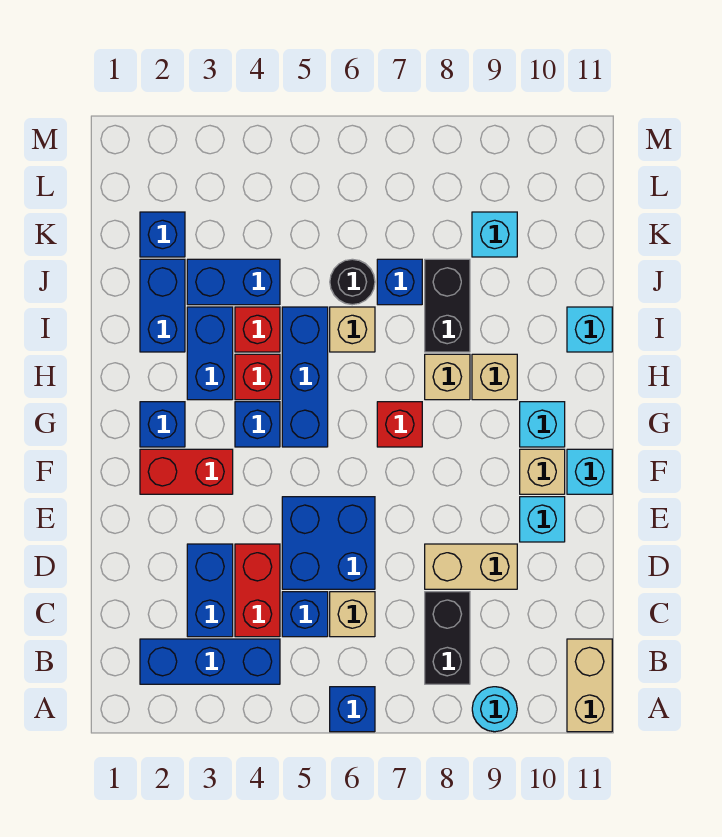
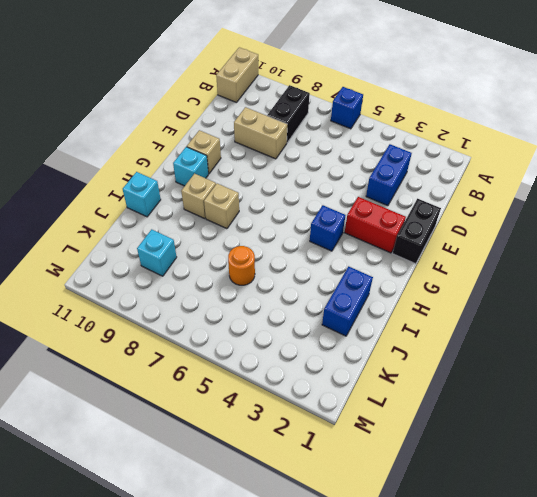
black brick E1:F1 level 1 -> black brick I8:J8 level 1
orange round brick J6 level 1 -> black round brick J6 level 1
none -> cyan round brick A9 level 1
none -> blue brick B2:B4 level 1
none -> red brick C4:D4 level 1
none -> blue brick C5 level 1

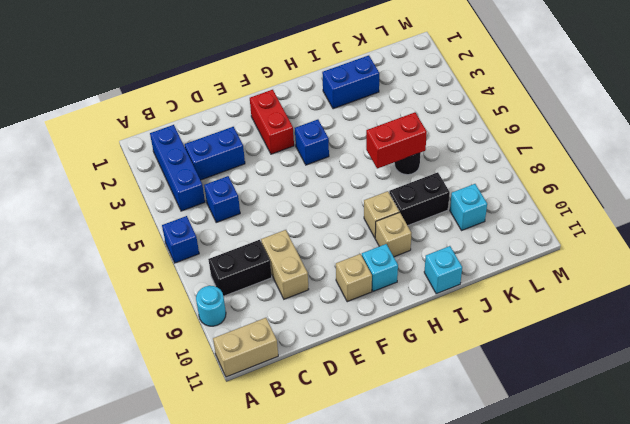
red brick I6:J6 level 2 -> red brick C4:D4 level 1
none -> tan brick C6 level 1
none -> blue brick D5:E6 level 1
none -> cyan brick E10 level 1
none -> cyan brick F11 level 1

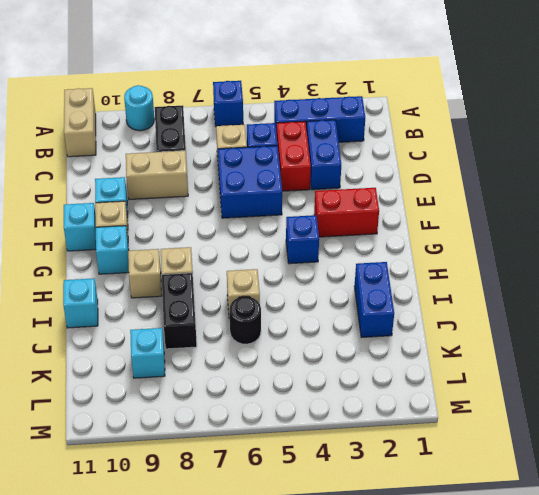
none -> blue brick G2 level 1
none -> blue brick G5:I5 level 1
none -> red brick G7 level 1
none -> blue brick H3:I3 level 1

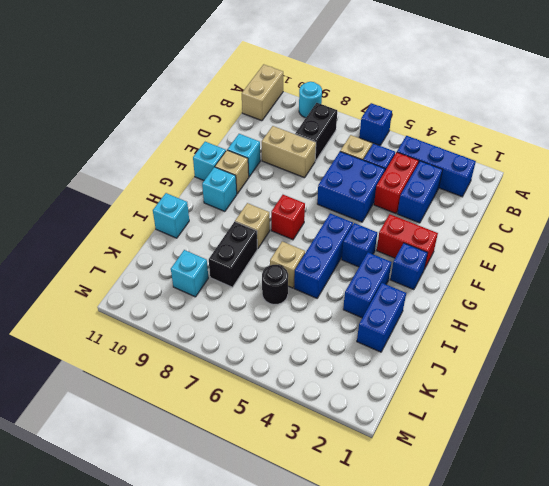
none -> red brick H4 level 1
none -> tan brick H9 level 1
none -> red brick I4 level 1
none -> blue brick J3:J4 level 1

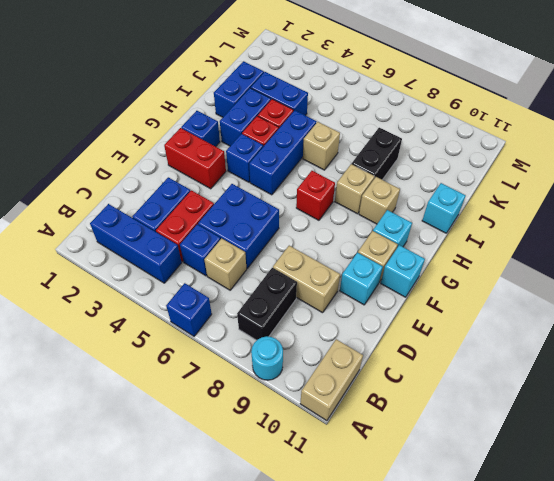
none -> black round brick J6 level 1
none -> blue brick J7 level 1
none -> blue brick K2 level 1
none -> cyan brick K9 level 1

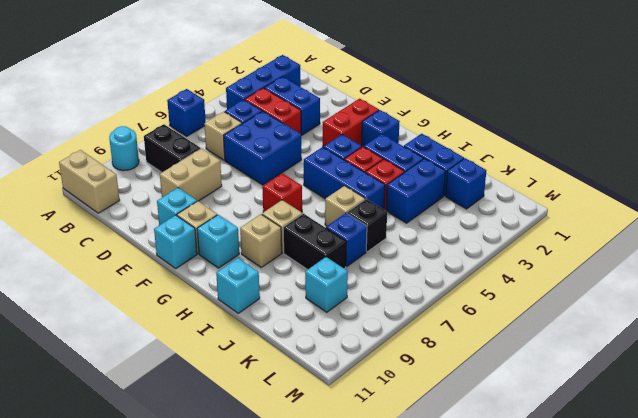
black brick J6 level 1 -> black round brick J6 level 1

